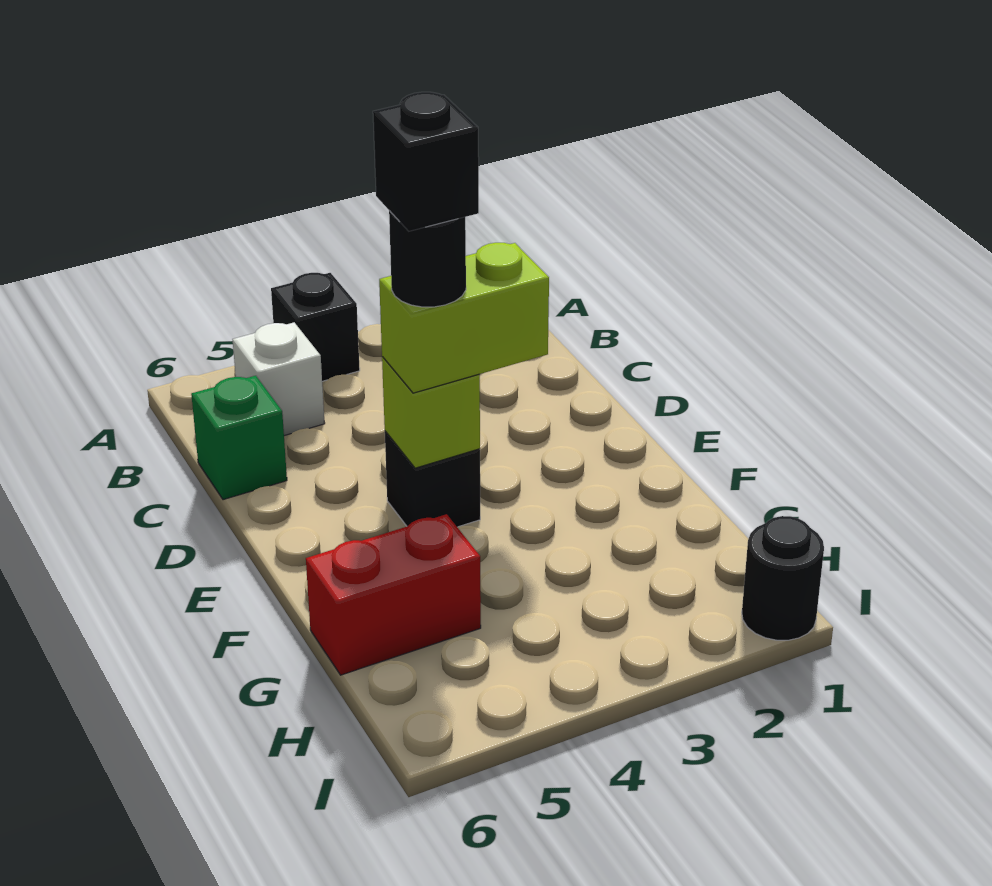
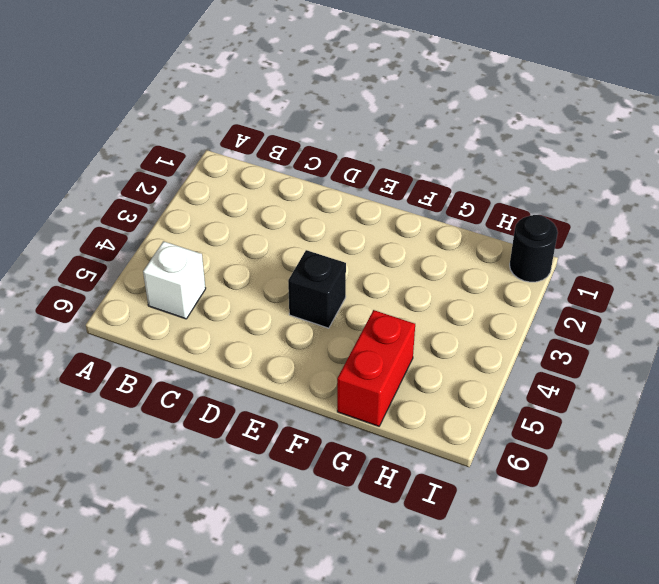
none -> black brick A4 level 1
none -> green brick C6 level 1

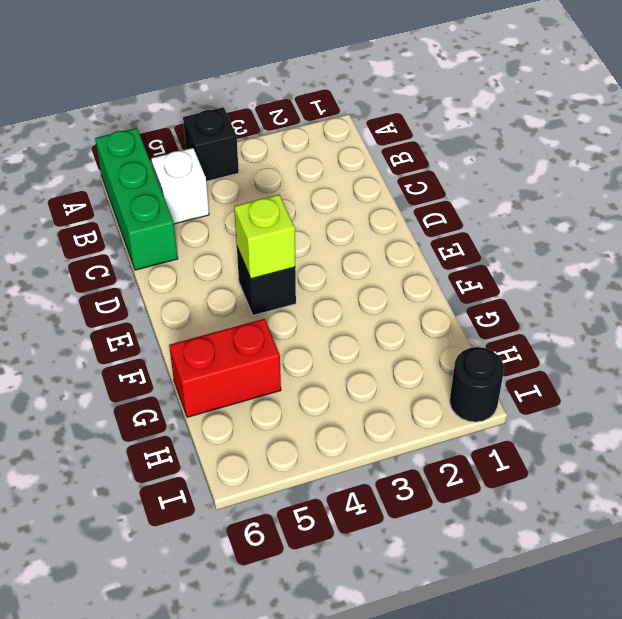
green brick A6:C6 level 1 -> green brick C6 level 1
none -> lime brick E3:E4 level 3
none -> black round brick E4 level 4

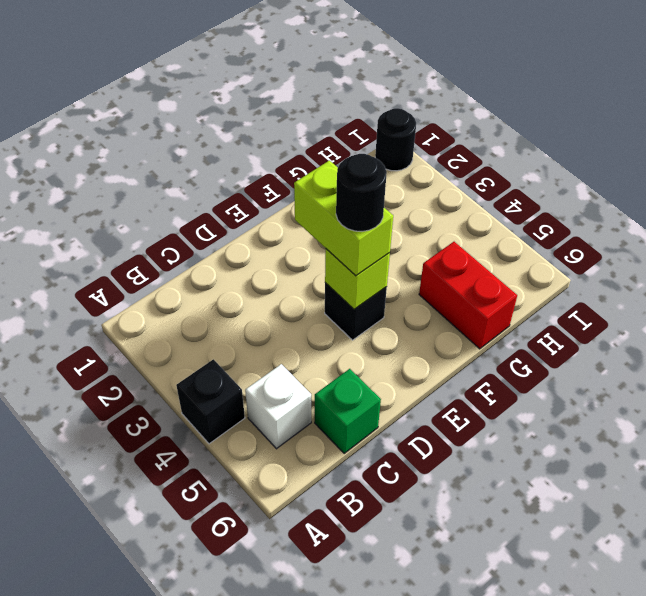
none -> black brick E4 level 5

